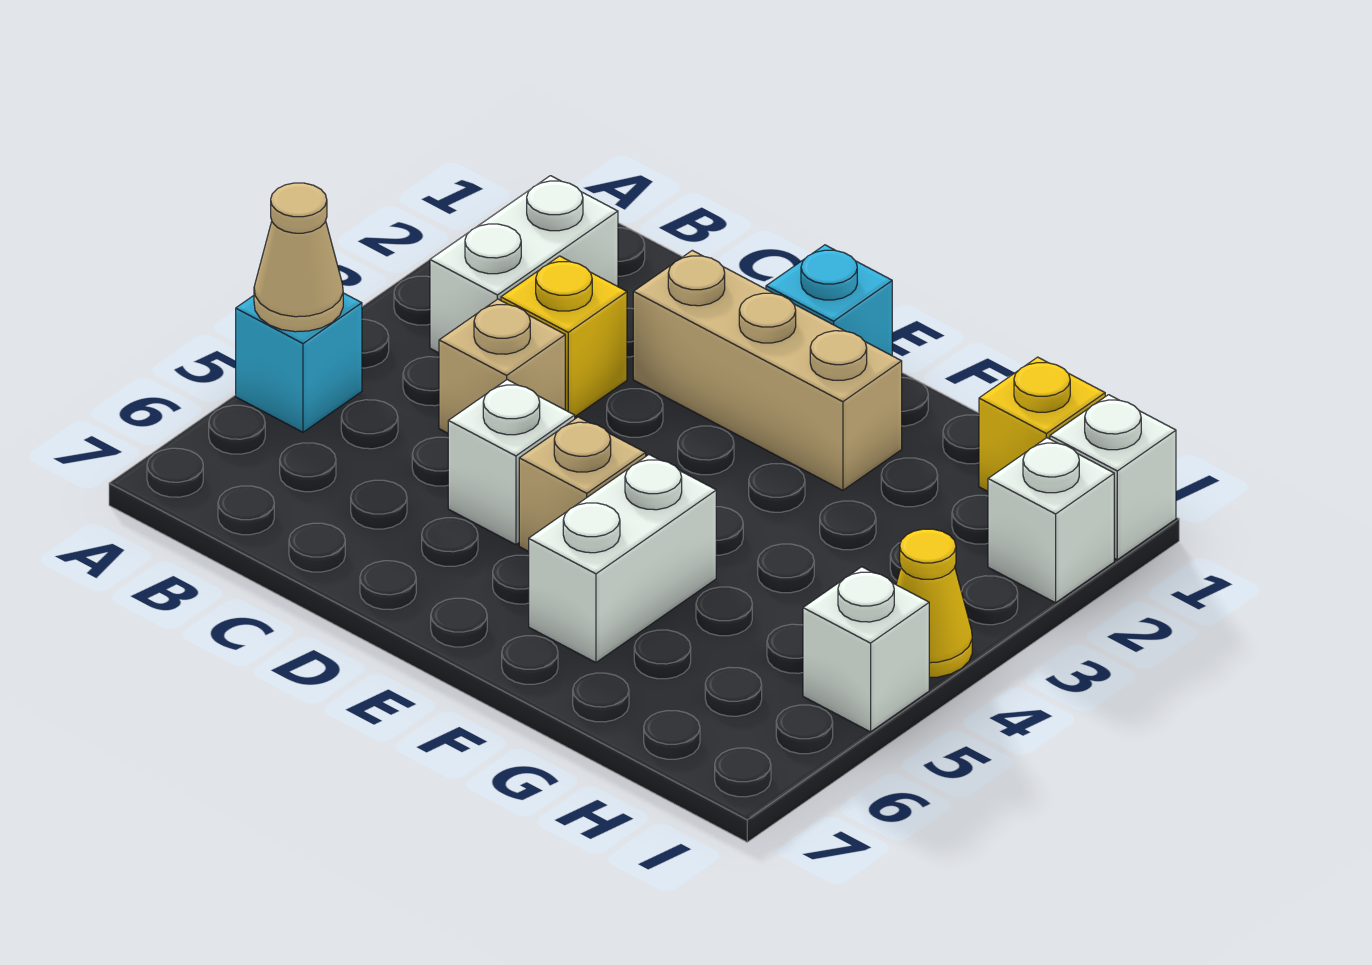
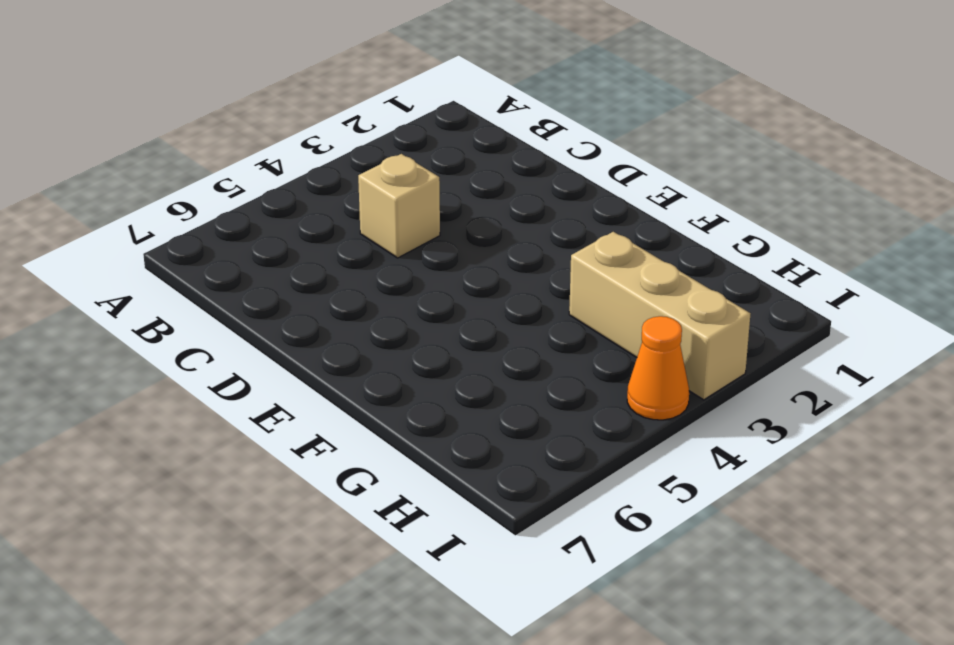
tan brick G3:I3 level 1 -> tan brick D2:F2 level 1
orange cone I4 level 1 -> yellow cone I4 level 1
none -> cyan brick A5 level 1
none -> white brick B2:B3 level 1
none -> yellow brick C3 level 1

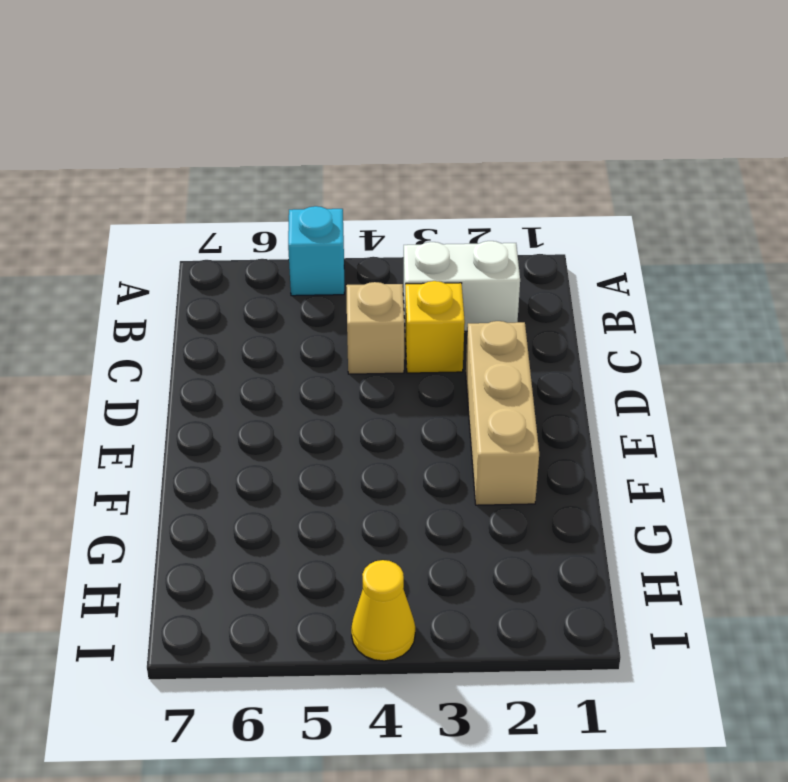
none -> white brick D5 level 1
none -> cyan brick E1 level 1
none -> tan brick E5 level 1

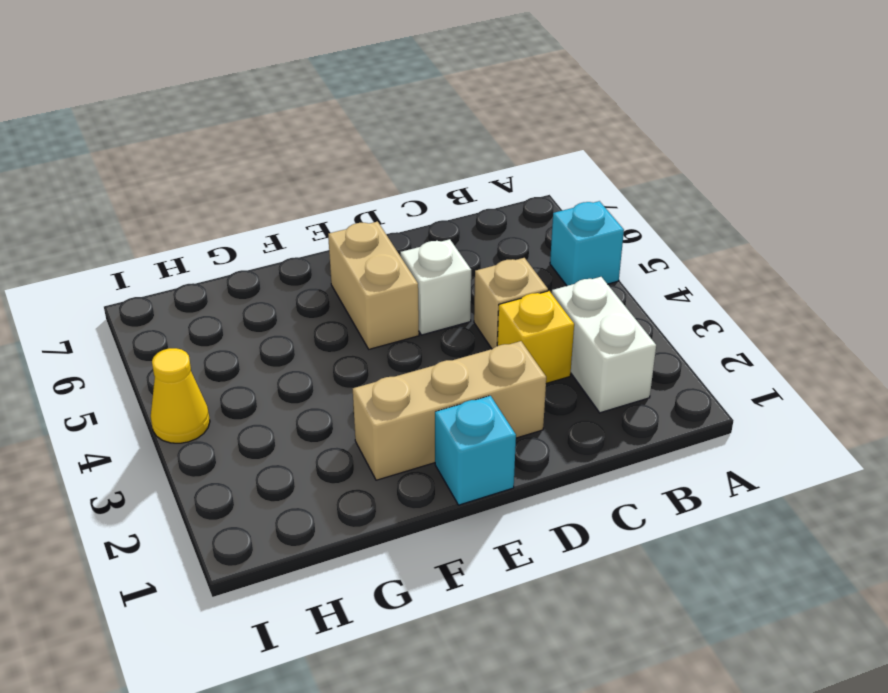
tan brick E5:E6 level 1 -> tan brick E5 level 1
none -> white brick F5:F6 level 1
none -> yellow brick H1 level 1
none -> white brick I1 level 1

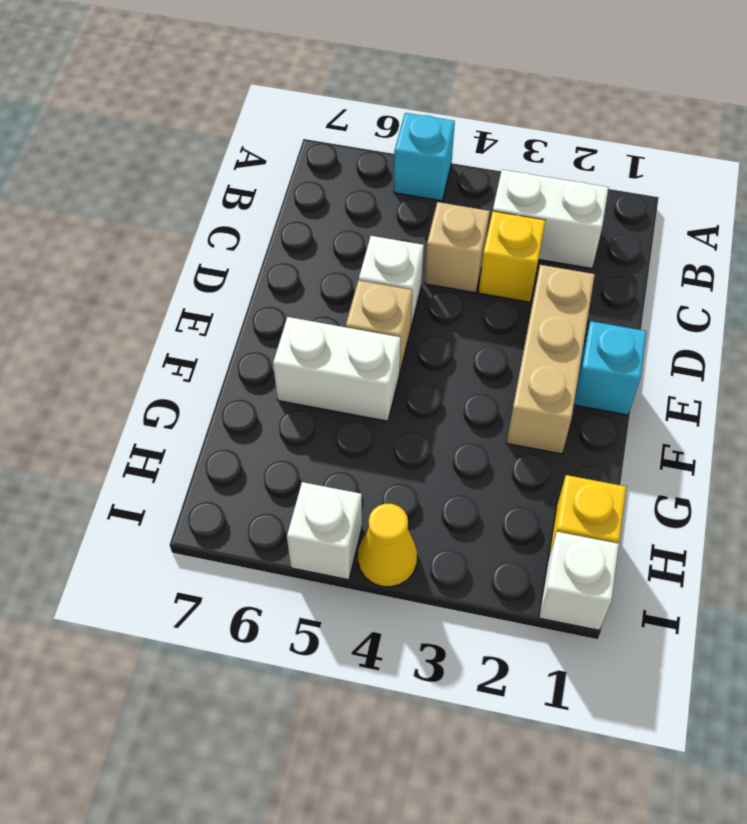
none -> white brick I2 level 1
none -> tan cone A5 level 2

